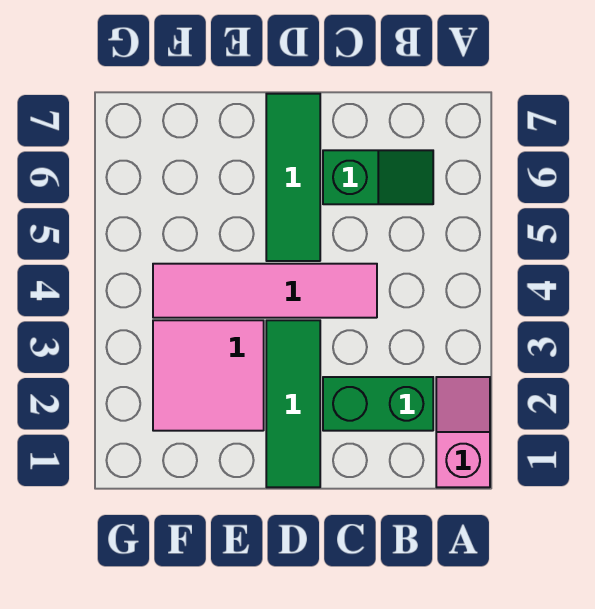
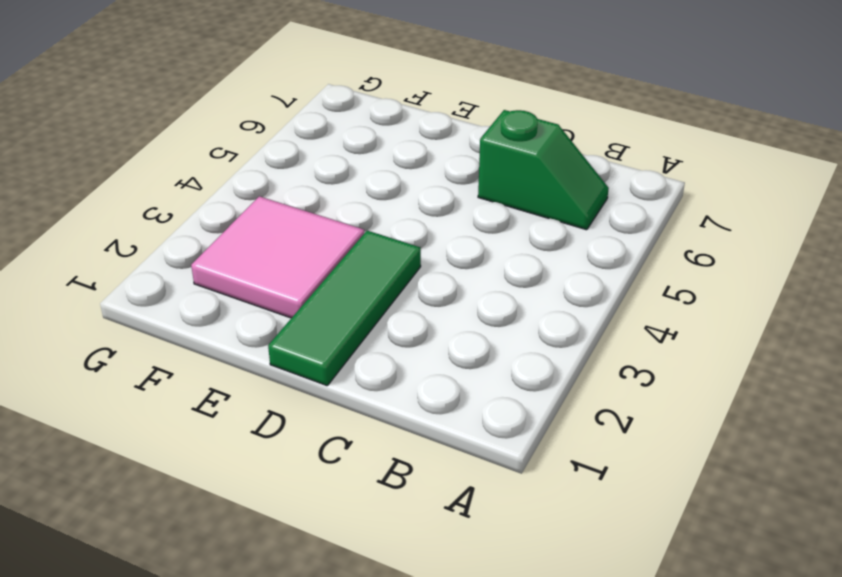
none -> pink slope A1:A2 level 1 top 1
none -> green brick B2:C2 level 1

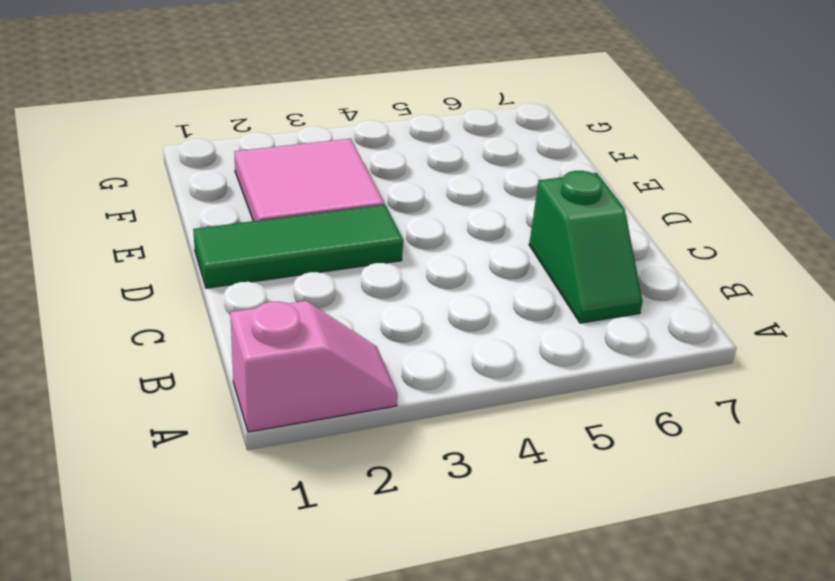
none -> green brick B2:C2 level 1
none -> pink tile C4:F4 level 1

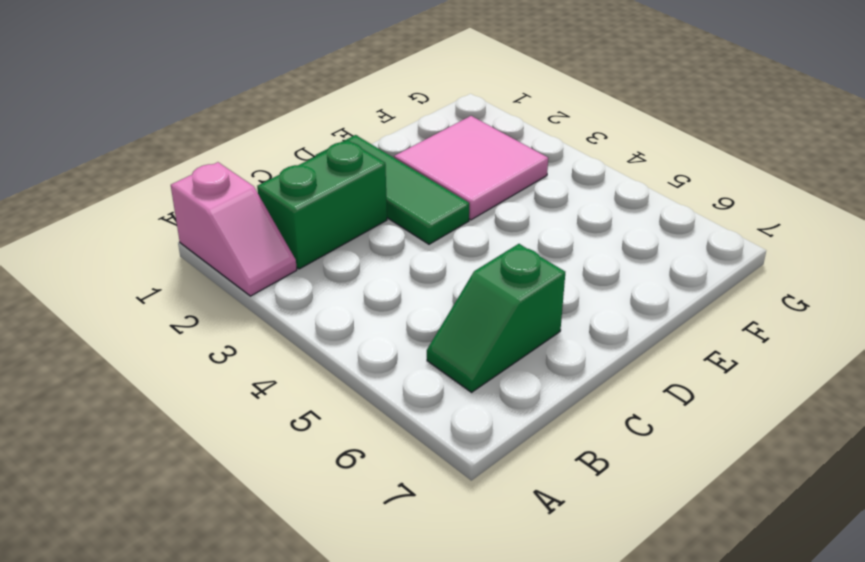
none -> pink tile C4:F4 level 1
none -> green tile D5:D7 level 1

